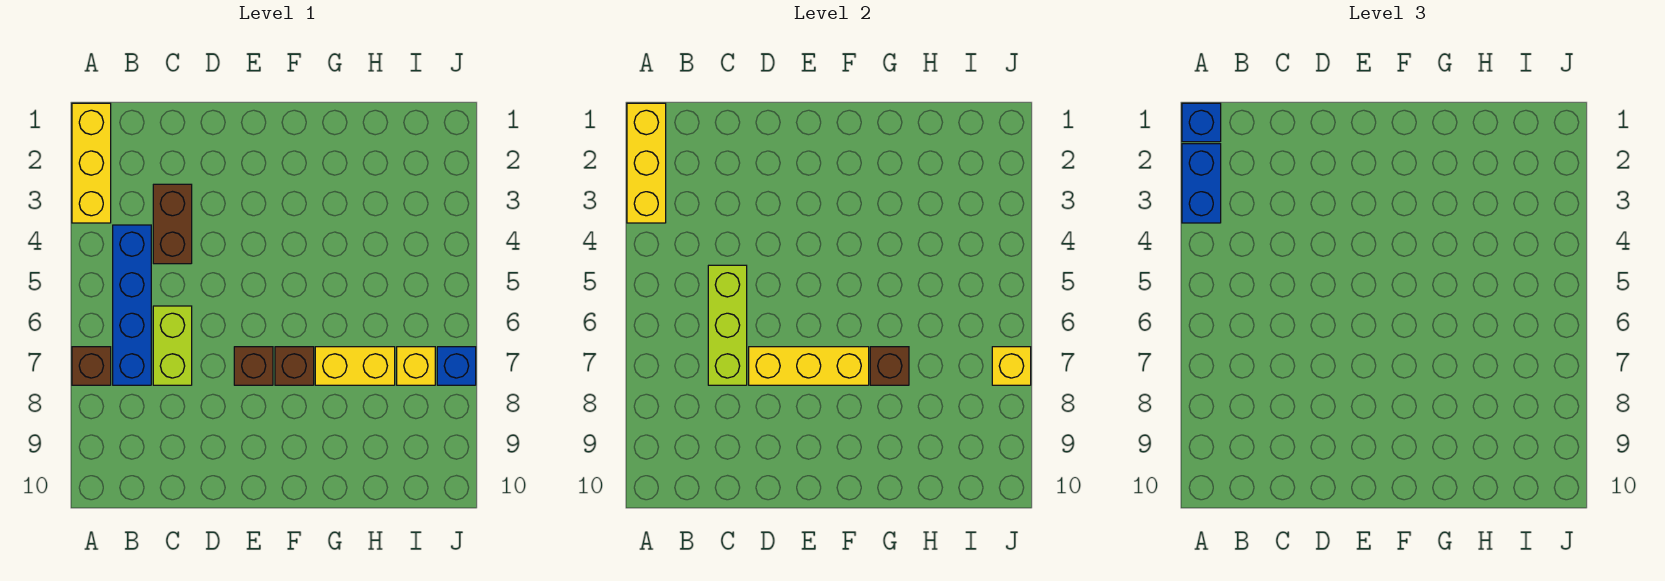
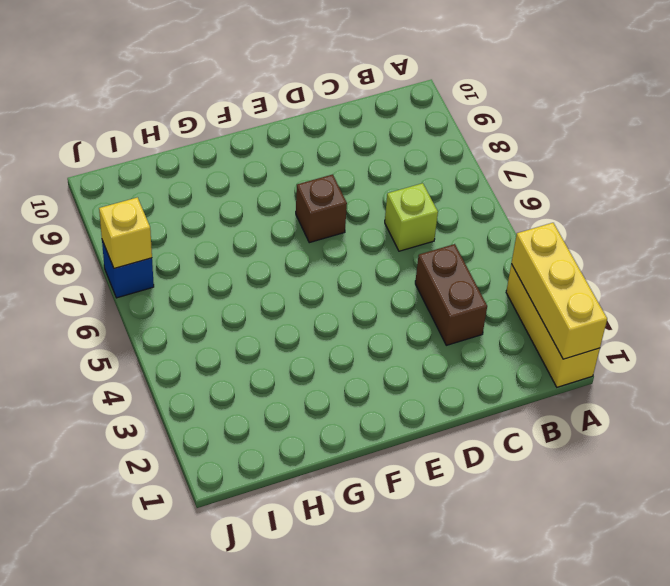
lime brick C6 level 1 -> lime brick C6:C7 level 1
none -> brown brick A7 level 1
none -> blue brick B4:B7 level 1
none -> brown brick F7 level 1

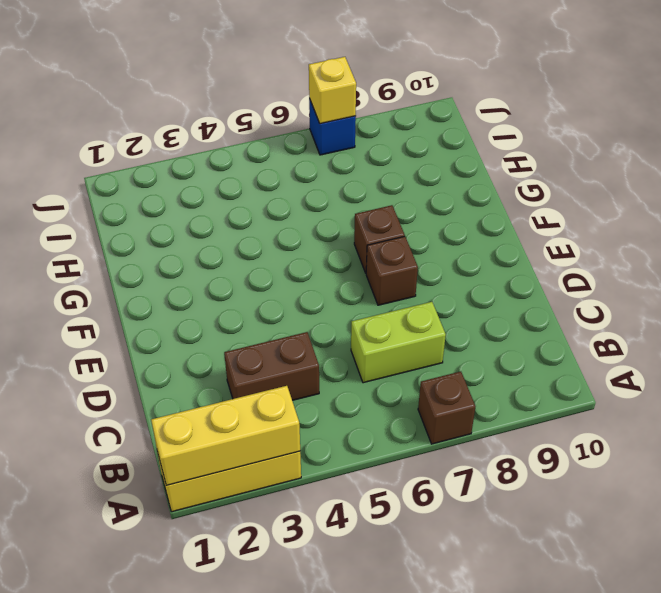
none -> blue brick B4:B7 level 1
none -> yellow brick G7:H7 level 1
none -> yellow brick I7 level 1

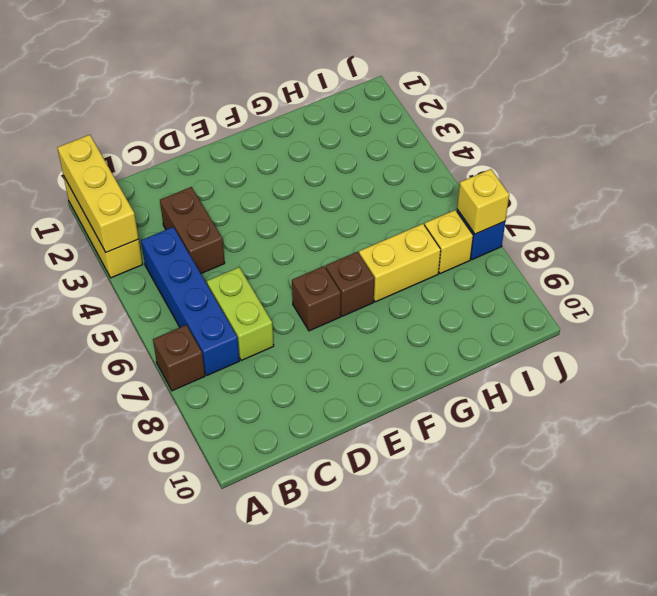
none -> lime brick C5:C7 level 2
none -> yellow brick D7:F7 level 2
none -> brown brick G7 level 2

